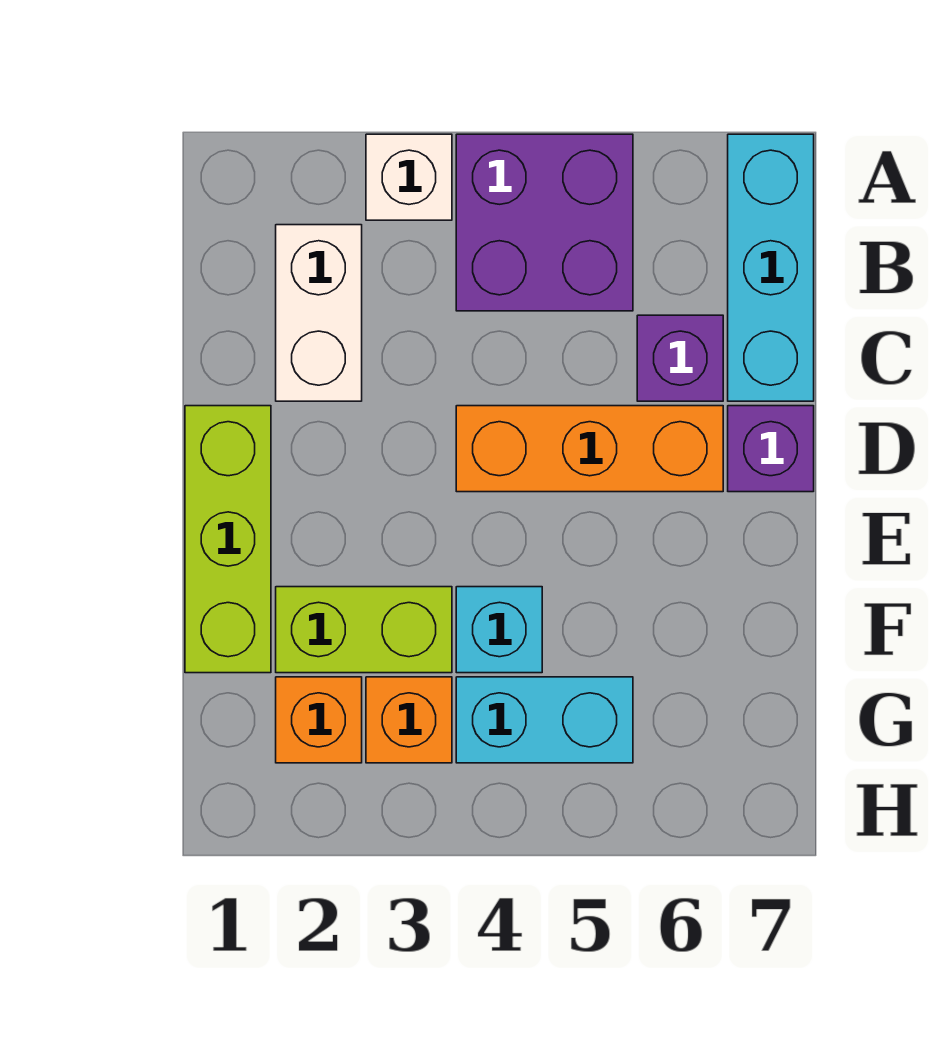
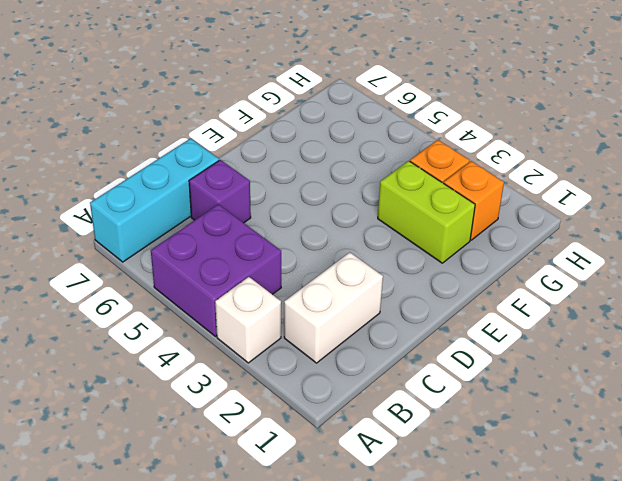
none -> lime brick D1:F1 level 1
none -> orange brick D4:D6 level 1
none -> purple brick D7 level 1

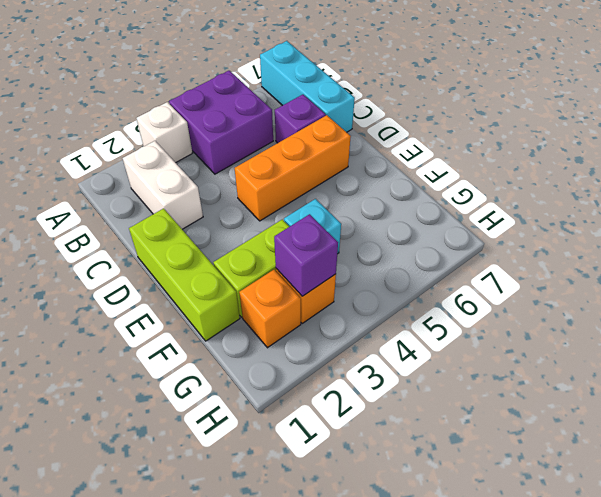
purple brick G3 level 2 -> purple brick D7 level 1
none -> cyan brick G4:G5 level 1

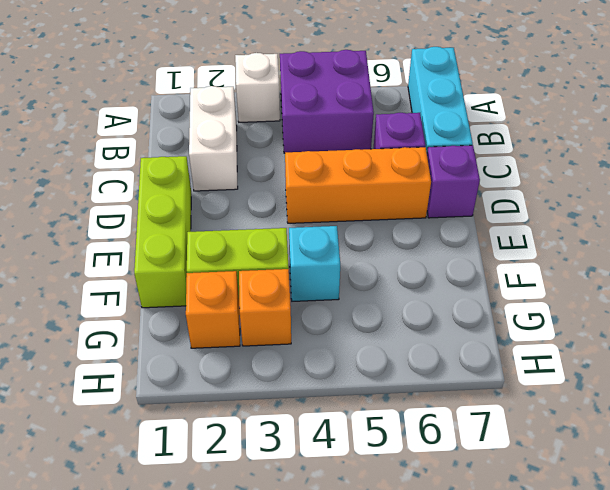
none -> cyan brick G4:G5 level 1

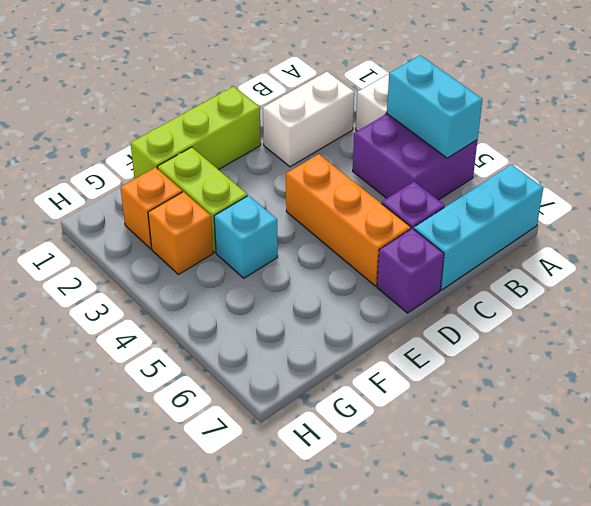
cyan brick A4:A5 level 2 -> cyan brick G4:G5 level 1

